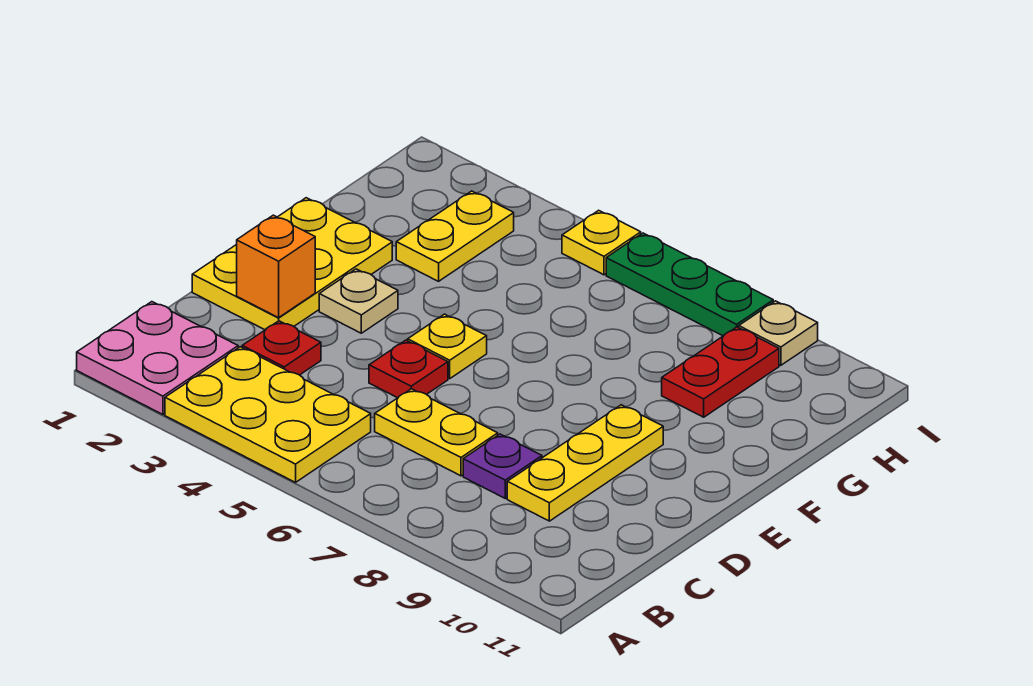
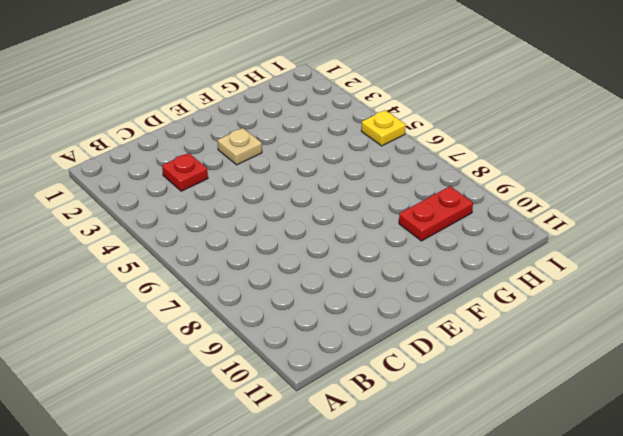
none -> pink plate A1:B2 level 1
none -> yellow plate A3:B5 level 1
none -> yellow plate C6:C7 level 1

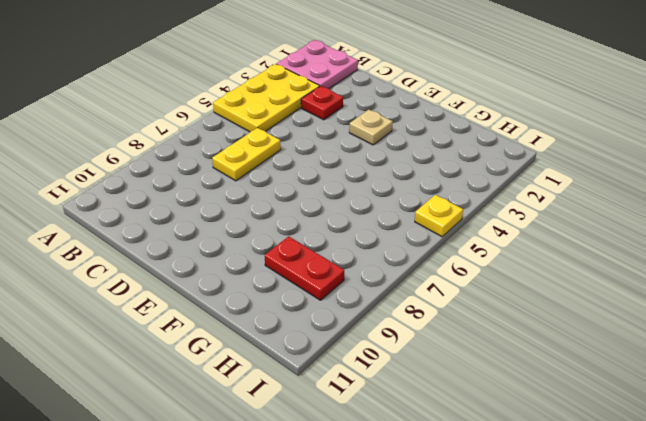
none -> purple plate C8 level 1
none -> yellow plate C9:E9 level 1
none -> yellow plate D1:F2 level 1

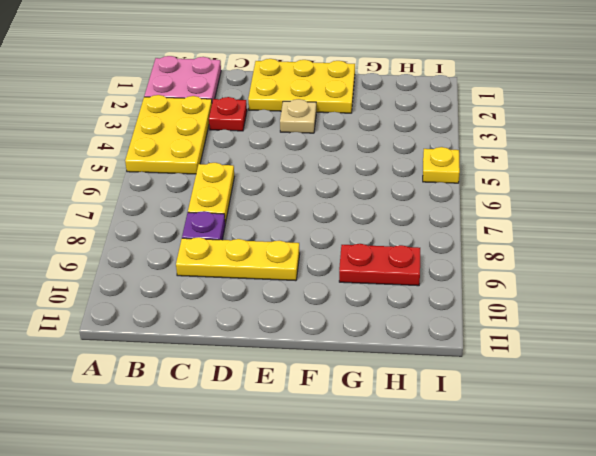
none -> red plate D5 level 1
none -> yellow plate E5 level 1
none -> yellow plate G3:H3 level 1

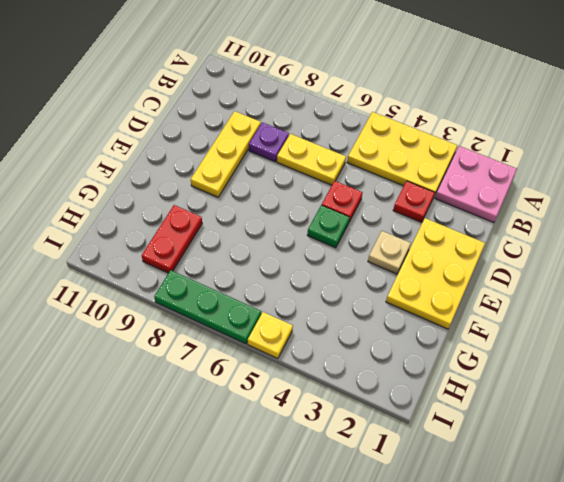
green plate E5 level 1 -> yellow plate E5 level 1
none -> yellow plate G3:H3 level 1
none -> tan plate I9 level 1
none -> orange brick D2 level 2

